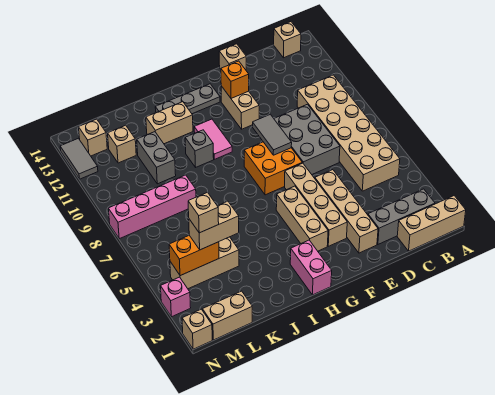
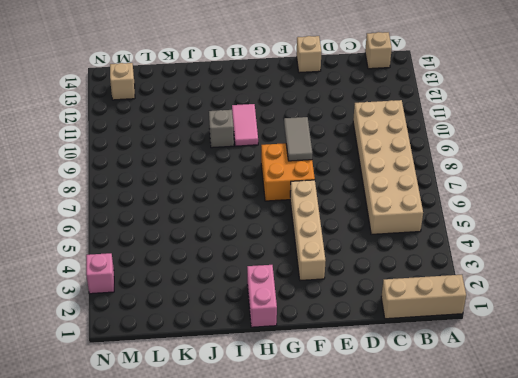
none -> grey brick B2:D2 level 1
none -> grey brick D7:E9 level 1
none -> tan brick E2:E5 level 1
none -> tan brick F11:F12 level 1

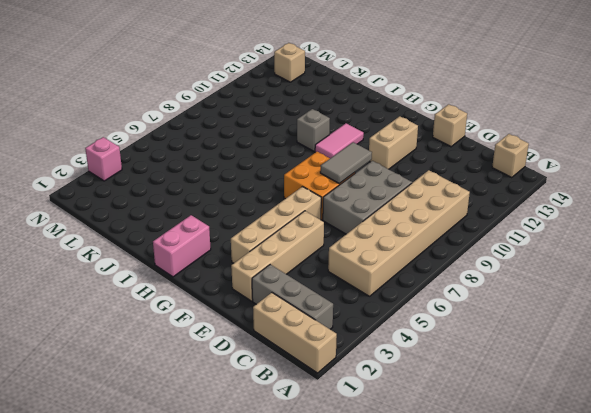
none -> tan brick G3:G5 level 1
none -> grey plate G13:I13 level 1
none -> tan brick I12:J12 level 1
none -> tan brick K4:M4 level 1

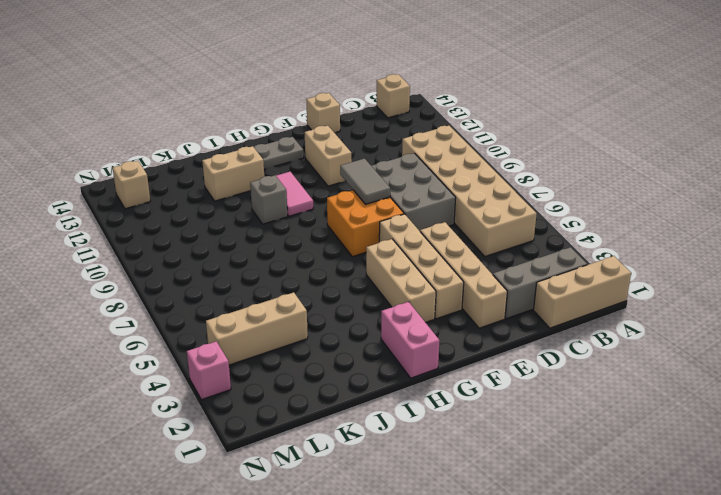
none -> pink brick K8:N8 level 1
none -> grey brick K10:K11 level 1
none -> tan brick L1:M1 level 1
none -> tan brick L12 level 1

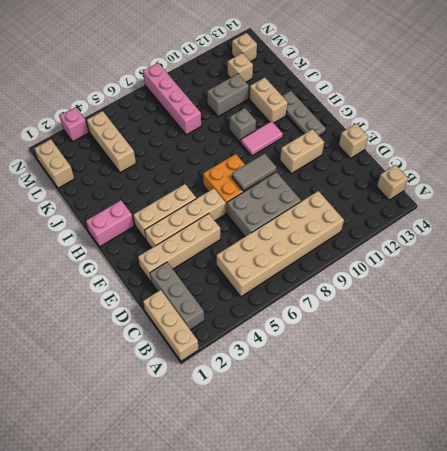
none -> tan brick N1 level 1
none -> grey tile N12:N13 level 1
none -> orange brick F12 level 2
none -> orange brick L4:M4 level 2

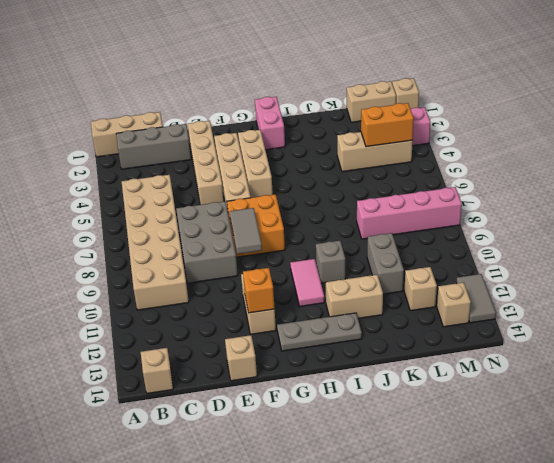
none -> tan brick K4:L4 level 3
none -> tan brick L4 level 4

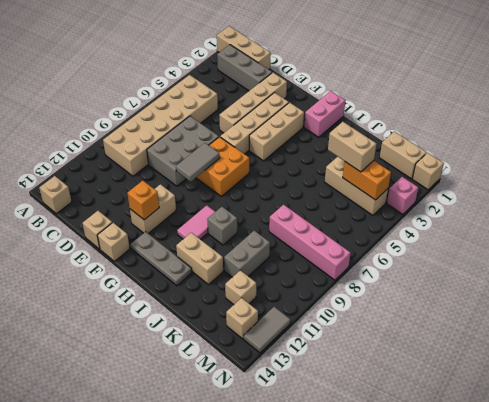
tan brick F14 level 1 -> tan brick L4 level 4

